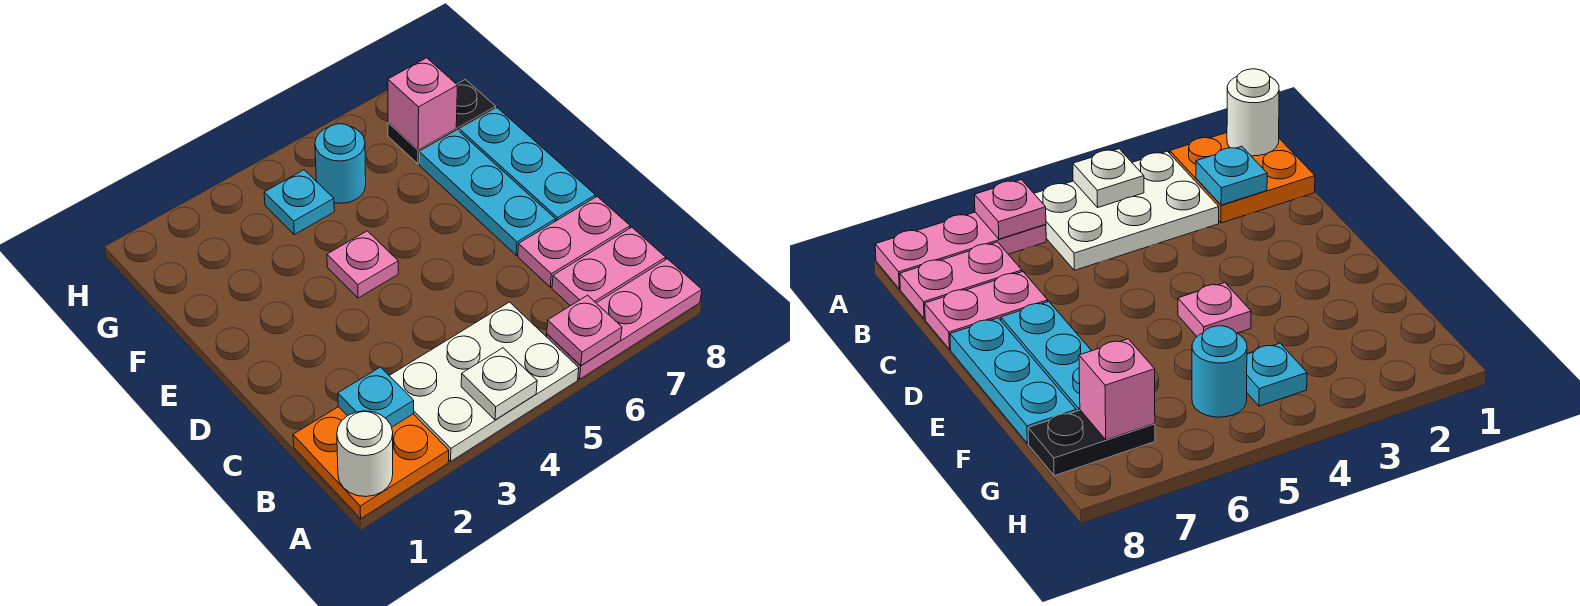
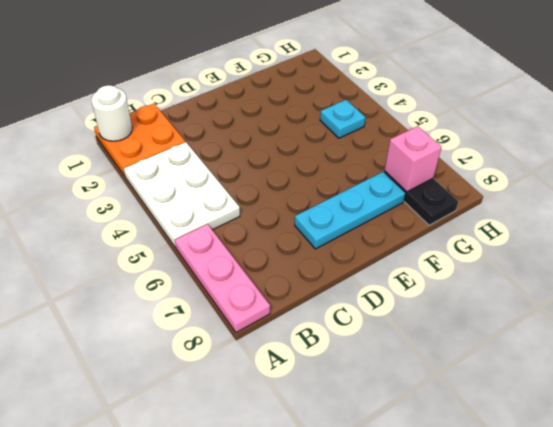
none -> pink plate B7:B8 level 1
none -> pink plate C7:C8 level 1
none -> cyan plate D8:F8 level 1

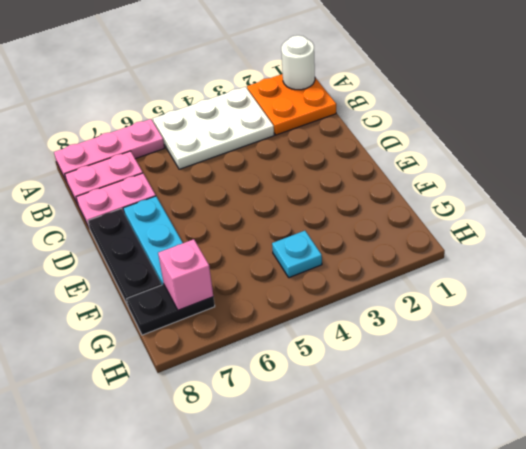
black plate D8:F8 level 1 -> cyan plate D8:F8 level 1
none -> pink plate E4 level 1
none -> cyan round brick G5 level 1
none -> white plate A4 level 2

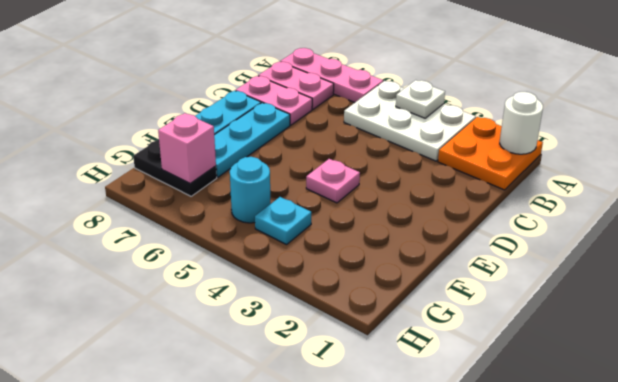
none -> pink plate A6 level 2
none -> cyan plate B2 level 2

